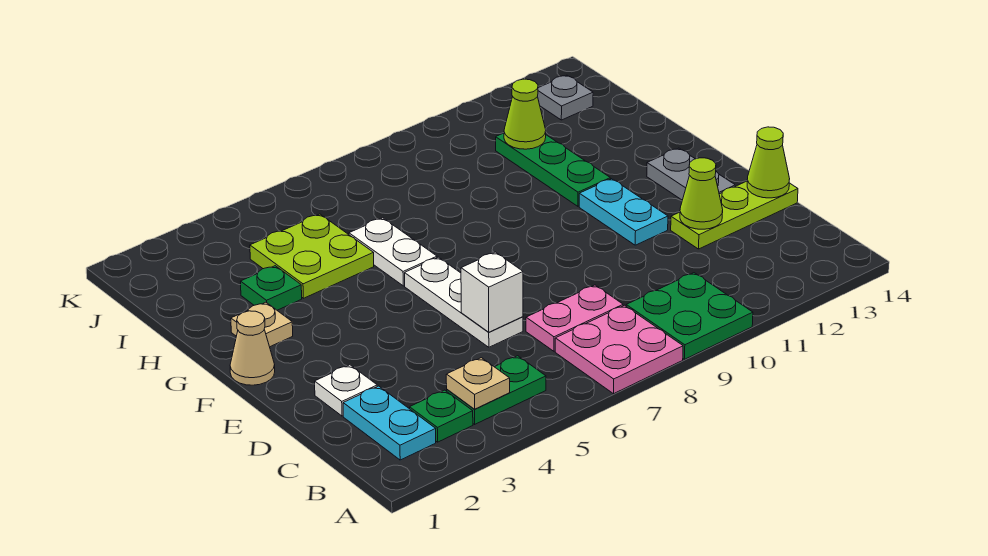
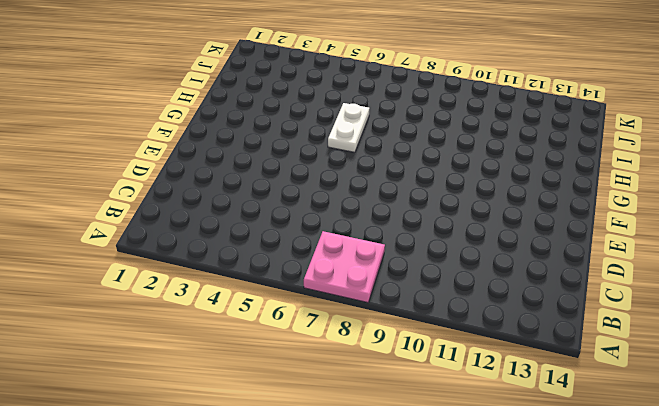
none -> green plate A9:B10 level 1
none -> cyan plate B2:C2 level 1
none -> green plate B3 level 1

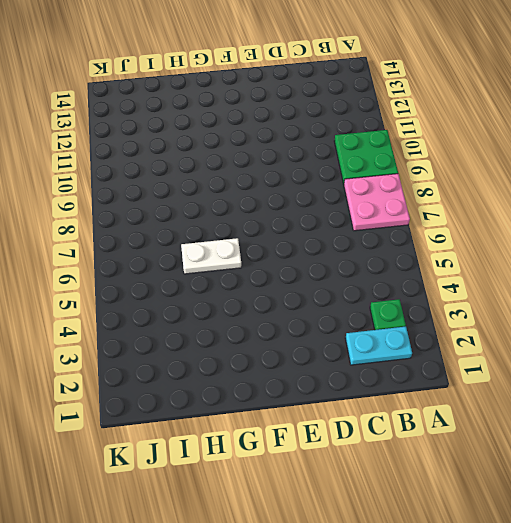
none -> green plate B4:B5 level 1
none -> pink plate C7:C8 level 1
none -> white plate D2 level 1

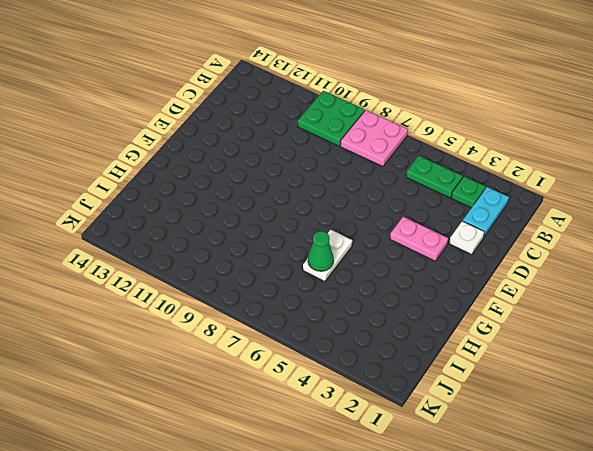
pink plate E3:E4 level 1 -> pink plate C7:C8 level 1
green cone H6 level 2 -> none
none -> white plate D6:F6 level 1
none -> lime plate D12:D14 level 1
none -> cyan plate E11:F11 level 1

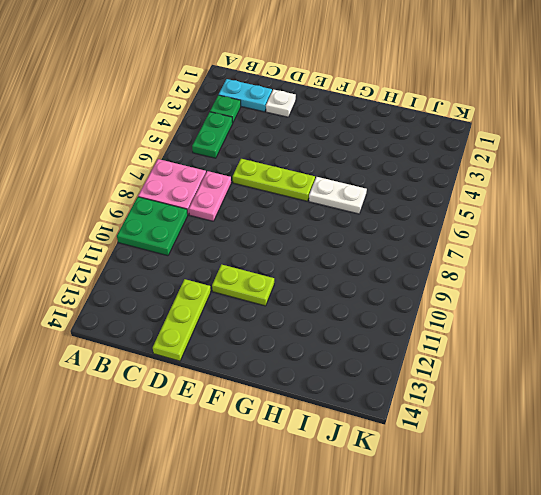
lime plate D6:F6 level 1 -> white plate D6:F6 level 1
lime plate E11:F11 level 1 -> cyan plate E11:F11 level 1
none -> grey plate E13:F13 level 1
none -> tan cone F1 level 1
none -> tan plate G2 level 1

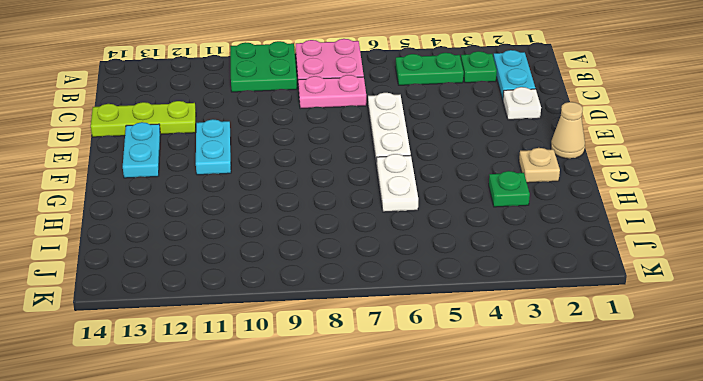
cyan plate E13:F13 level 1 -> grey plate E13:F13 level 1
none -> green plate G11:I11 level 1
none -> lime plate H4:I5 level 1
none -> grey plate J13 level 1

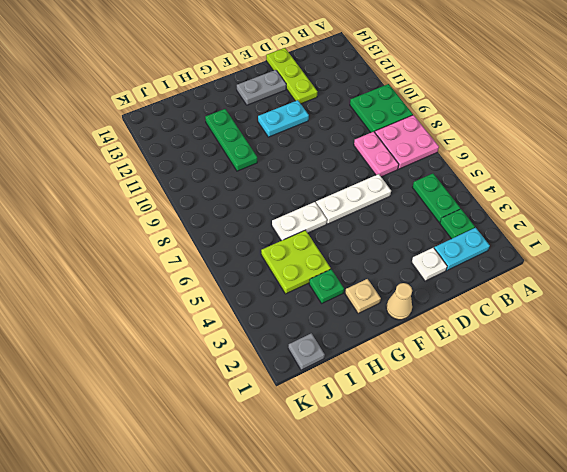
green plate H10:H12 level 1 -> green plate G11:I11 level 1
grey plate J1 level 1 -> grey plate J13 level 1
none -> tan plate B4 level 2
none -> white brick D6 level 2
none -> lime cone D12 level 2

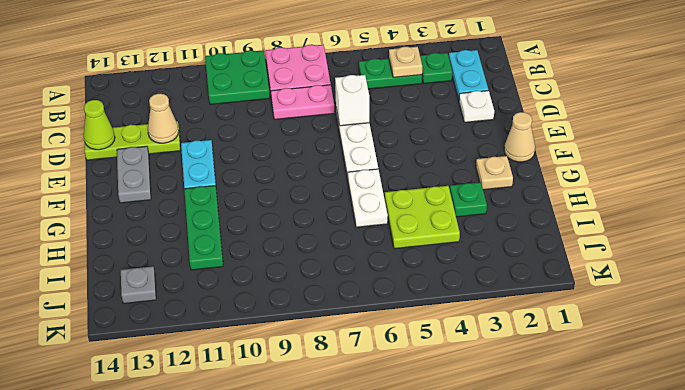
tan cone D12 level 2 -> lime cone D12 level 2
none -> lime cone I11 level 2

